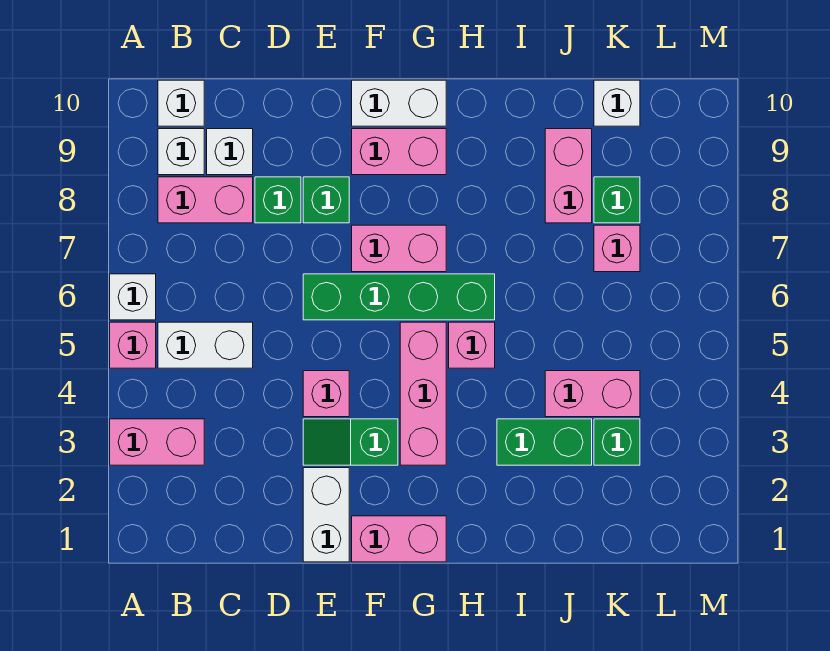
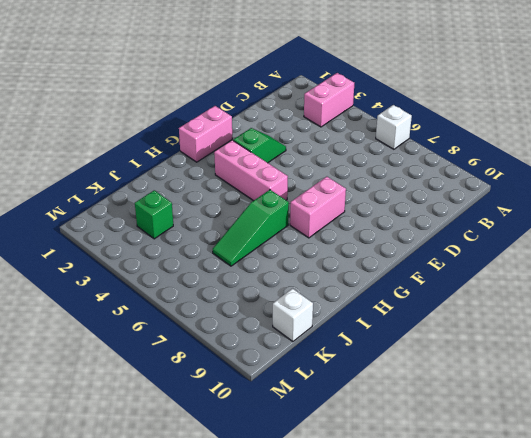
green slope H6:J6 level 1 top H -> green brick E6:H6 level 1
none -> pink brick A5 level 1
none -> white brick B5:C5 level 1
none -> pink brick B8:C8 level 1

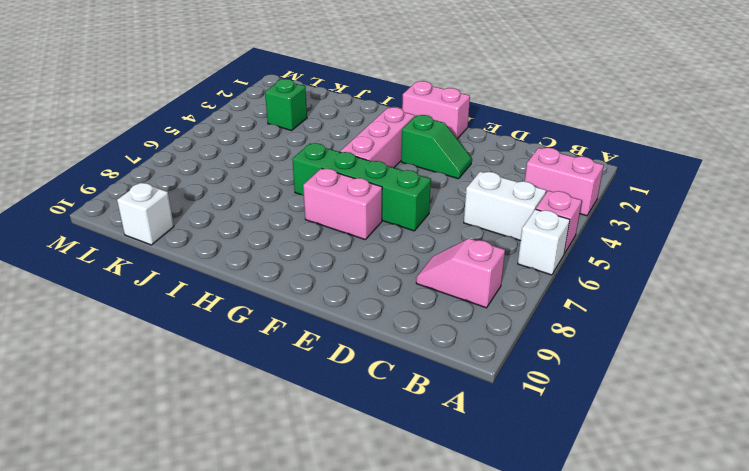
pink slope B8:C8 level 1 top B -> pink brick B8:C8 level 1
none -> white brick B9 level 1
none -> white brick B10 level 1
none -> white brick C9 level 1

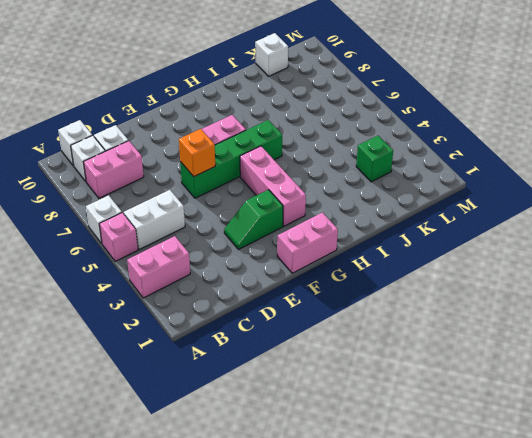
orange brick E6 level 2 -> none
none -> green brick D8 level 1
none -> white brick E1:E2 level 1
none -> pink brick E4 level 1

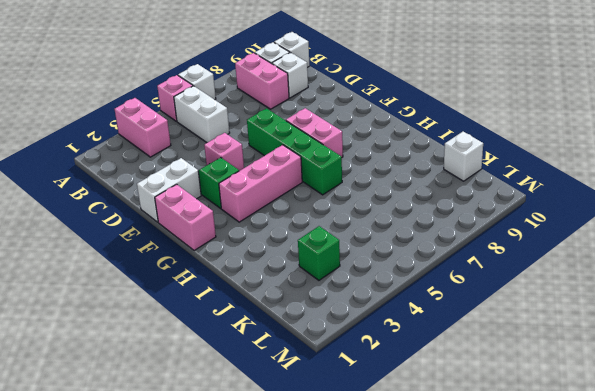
none -> green brick D8 level 1
none -> green brick E8 level 1
none -> pink brick F9:G9 level 1

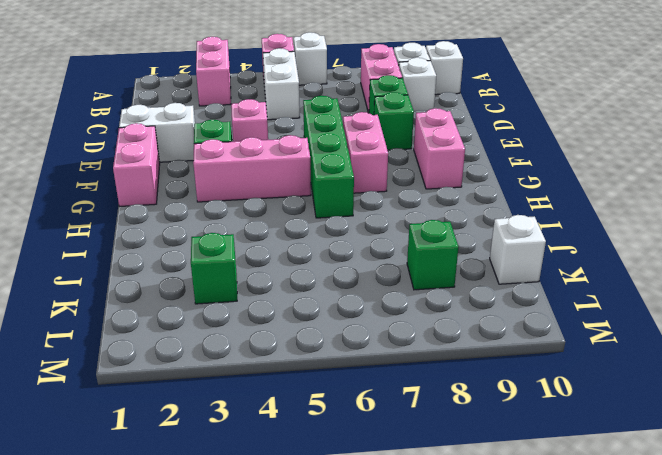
none -> white brick F10:G10 level 1
none -> pink brick H5 level 1
none -> green brick I3:J3 level 1

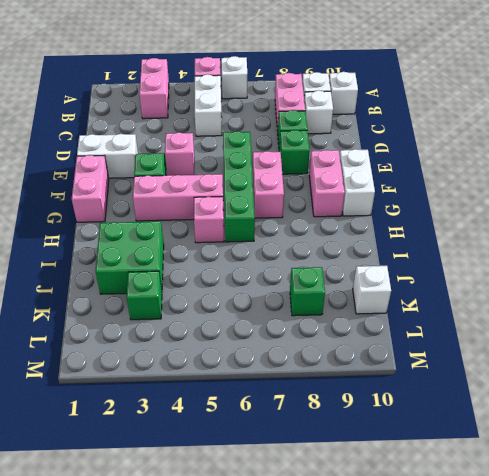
green brick I2:J3 level 1 -> green brick I3:J3 level 1
none -> pink brick J4:K4 level 1
none -> pink brick J8:J9 level 1
none -> pink brick K7 level 1

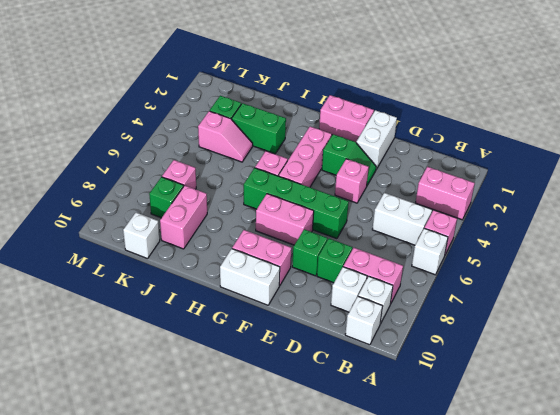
pink slope J4:K4 level 1 top K -> pink brick J4:K4 level 1

